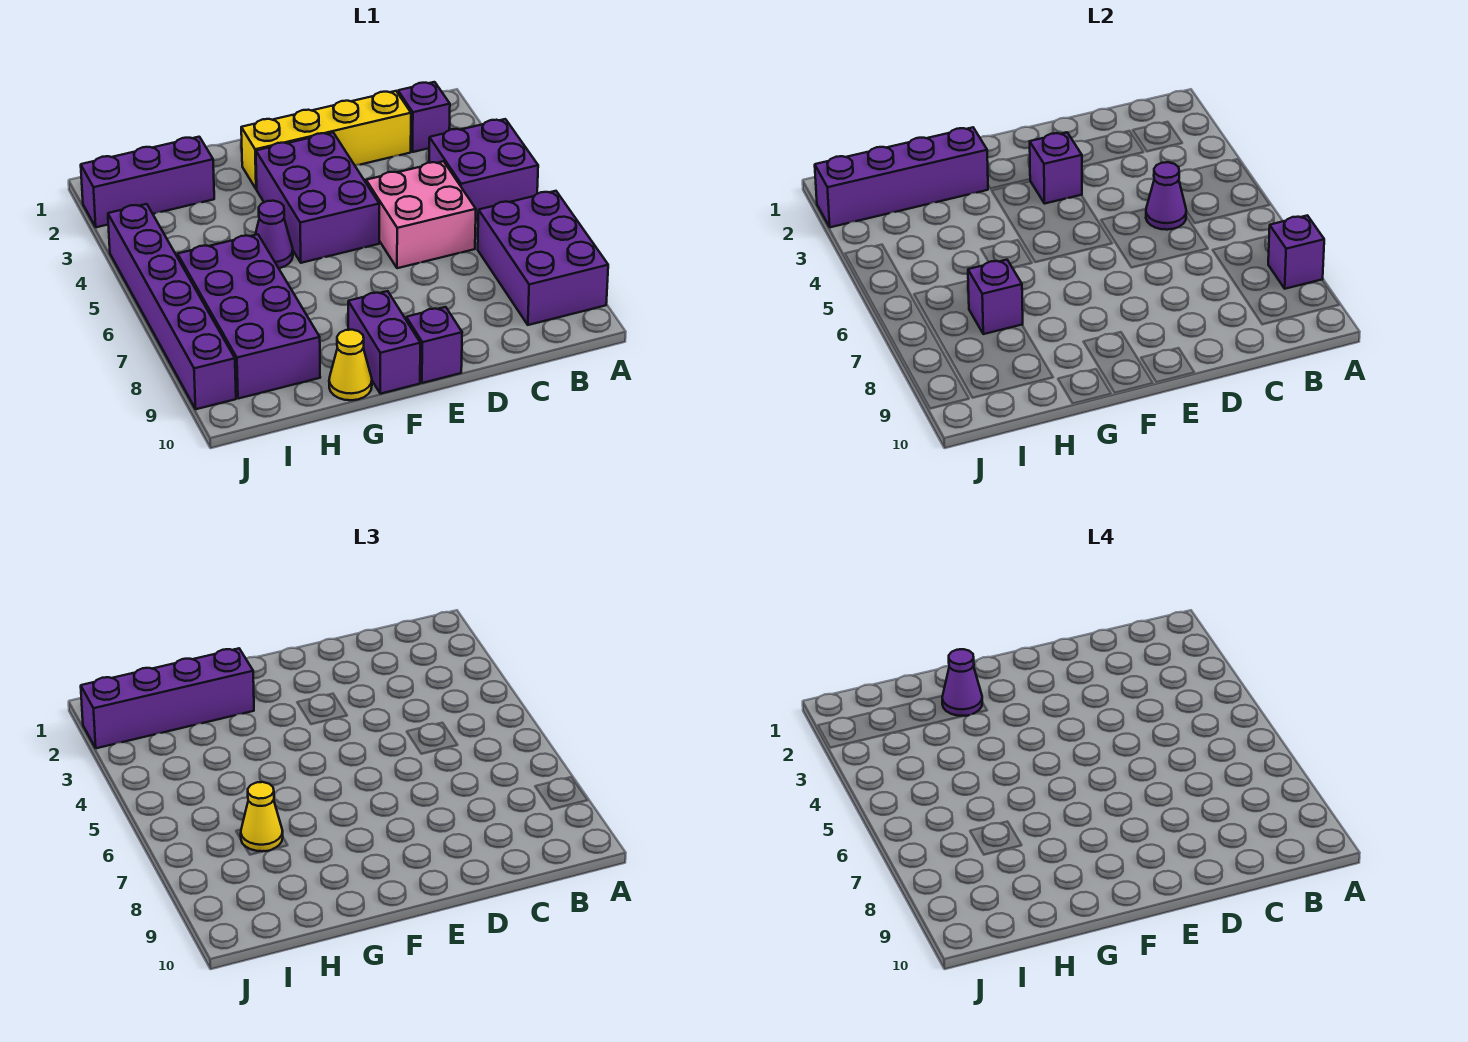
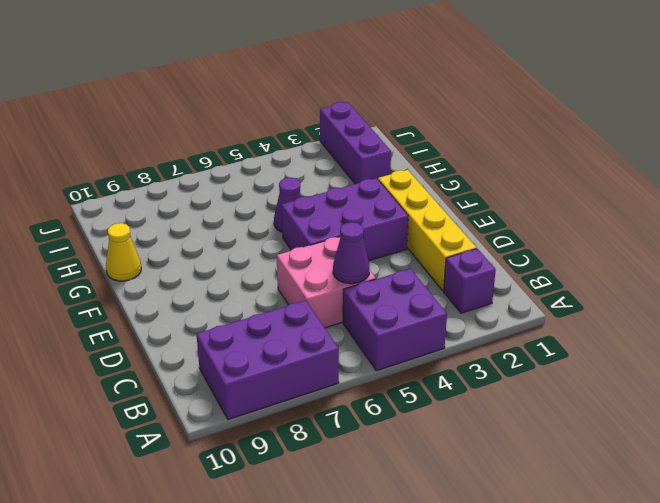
none -> purple brick E10 level 1
none -> purple brick F9:F10 level 1
none -> purple brick H6:I9 level 1

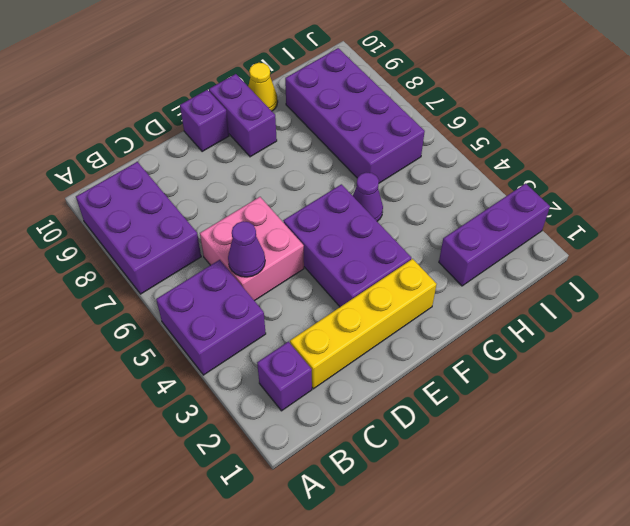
none -> purple brick J4:J9 level 1
none -> purple brick A8 level 2
none -> purple brick E3 level 2

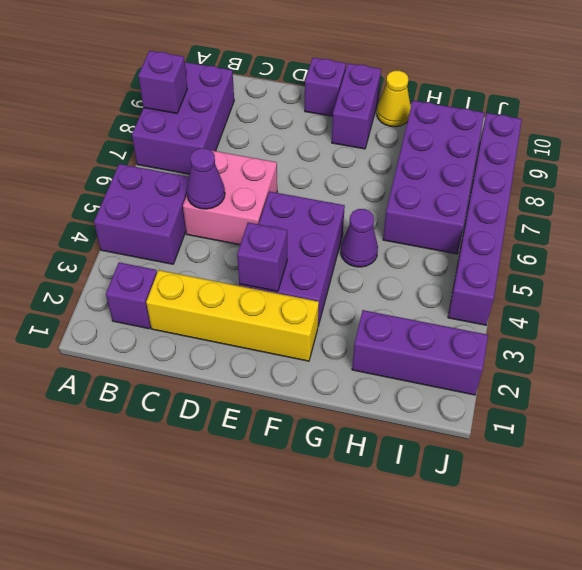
none -> purple brick G2:J2 level 2
none -> purple brick H7 level 2
none -> purple brick G2:J2 level 3

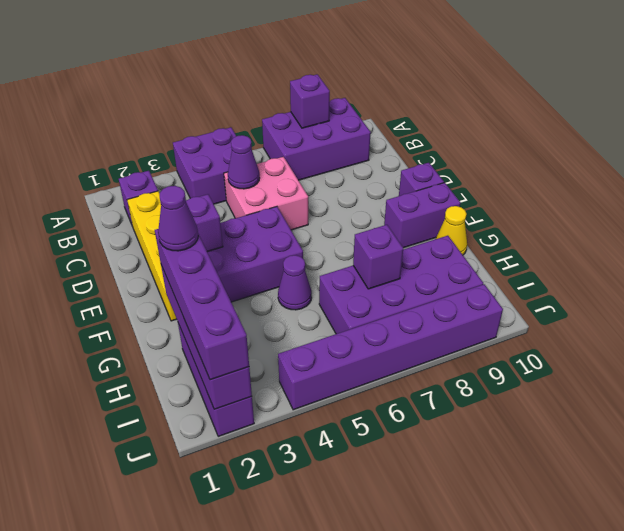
none -> yellow cone H7 level 3

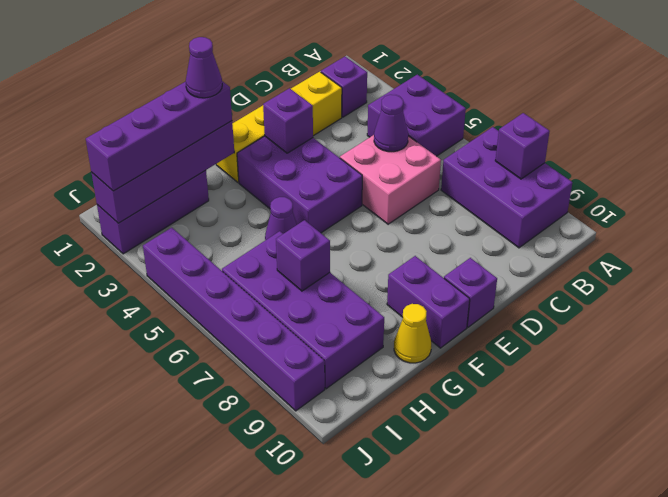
none -> yellow cone H7 level 3

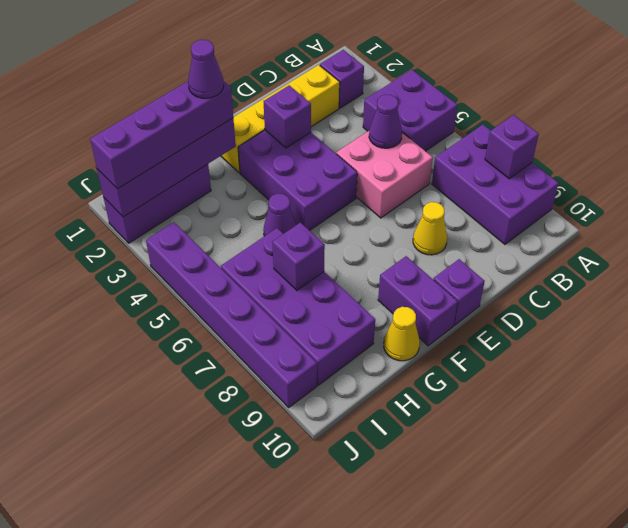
yellow cone D8 level 1 -> yellow cone H7 level 3

